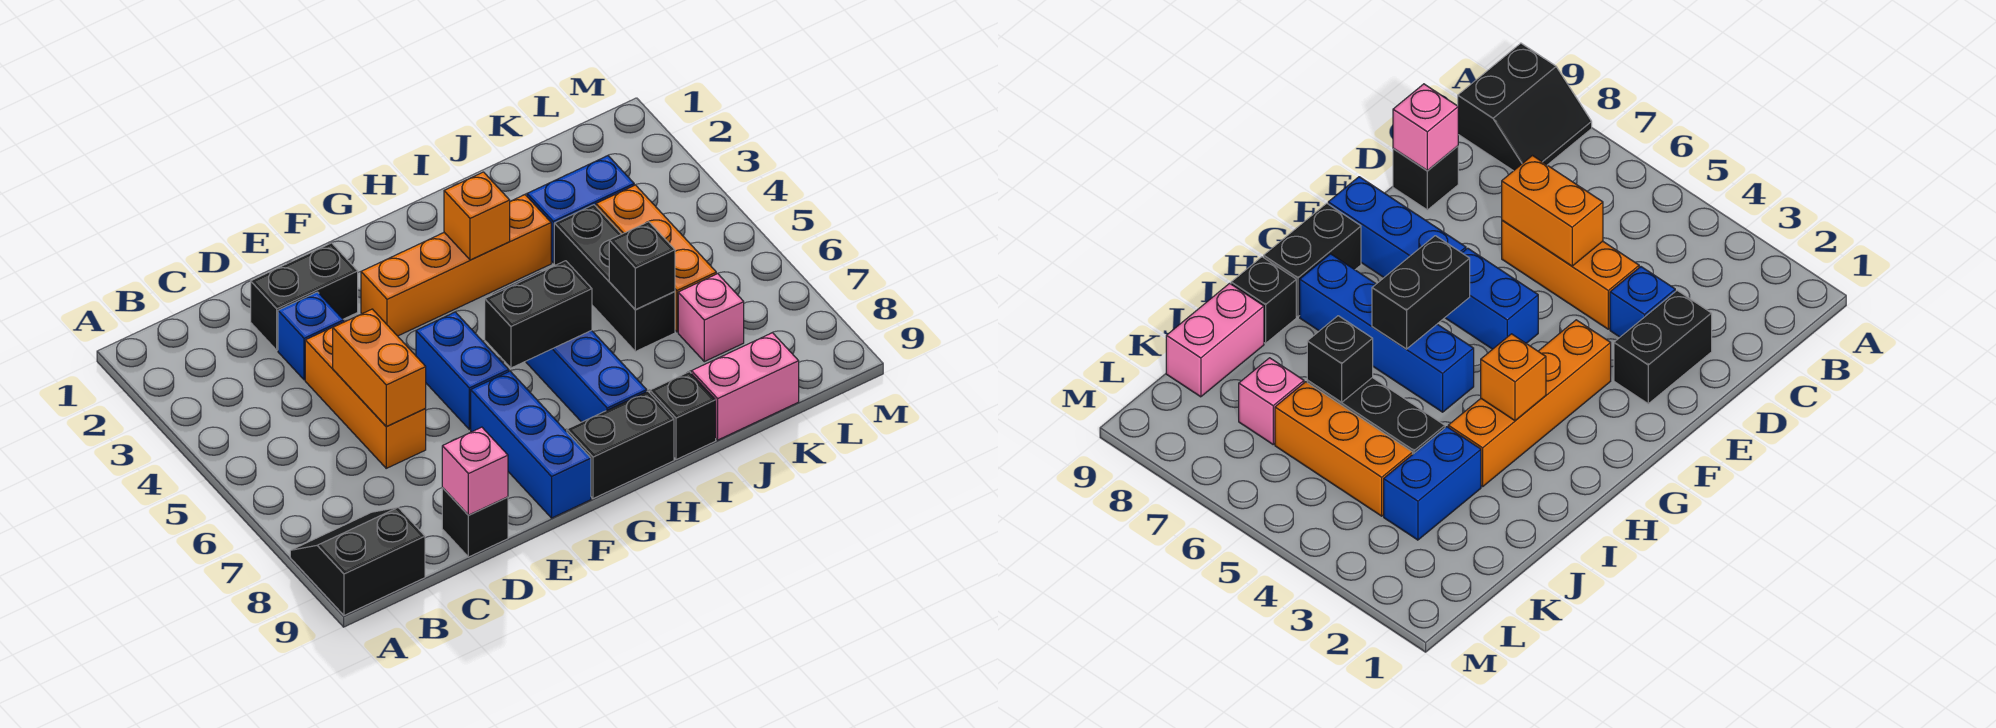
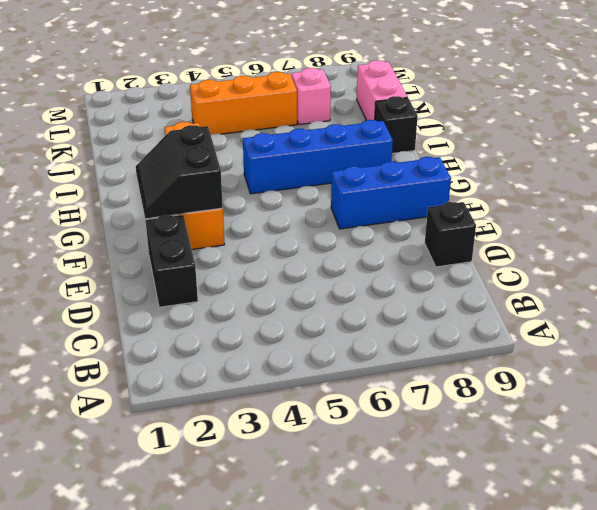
black slope F2:G3 level 2 top 3 -> black slope A8:B9 level 1 top 9
none -> blue brick D3 level 1
none -> orange brick D4:D6 level 1
none -> blue brick F5:F6 level 1

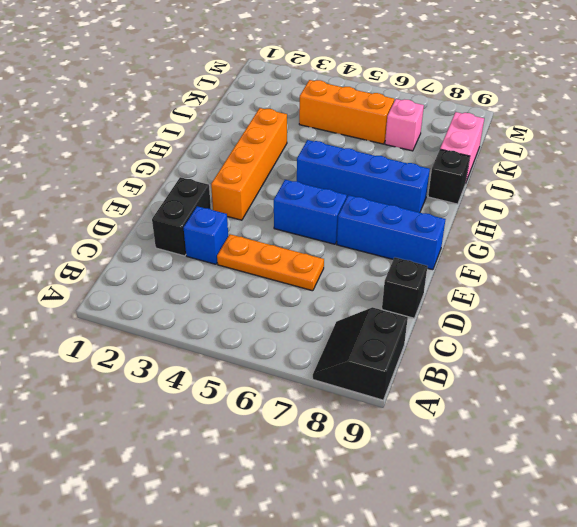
orange plate D4:D6 level 1 -> orange brick D4:D6 level 1
none -> black brick G9:H9 level 1
none -> blue brick J3:K3 level 1
none -> black brick J4:J6 level 1

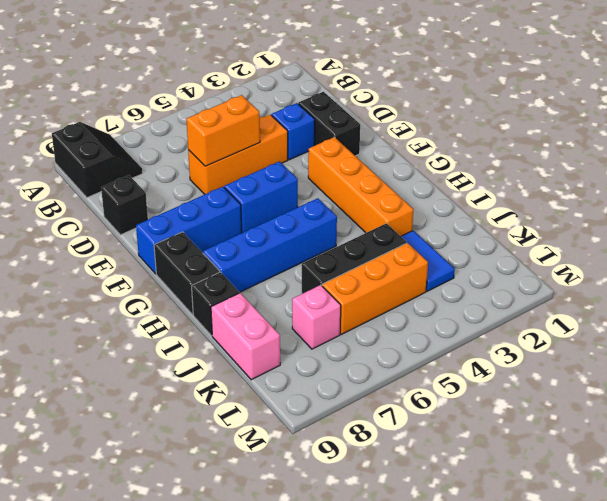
blue tile J3:K3 level 1 -> blue brick J3:K3 level 1
none -> pink brick D9 level 2
none -> black brick G6:H6 level 2
none -> orange brick H3 level 2

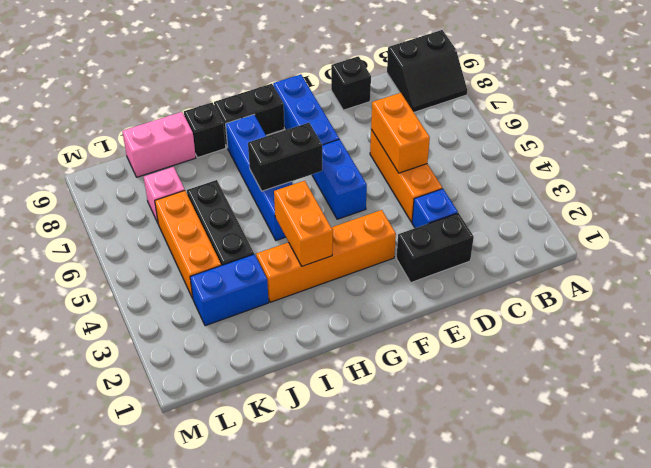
orange brick H3:H4 level 2 -> orange brick H3 level 2
none -> pink brick D9 level 2
none -> black brick J6 level 2

